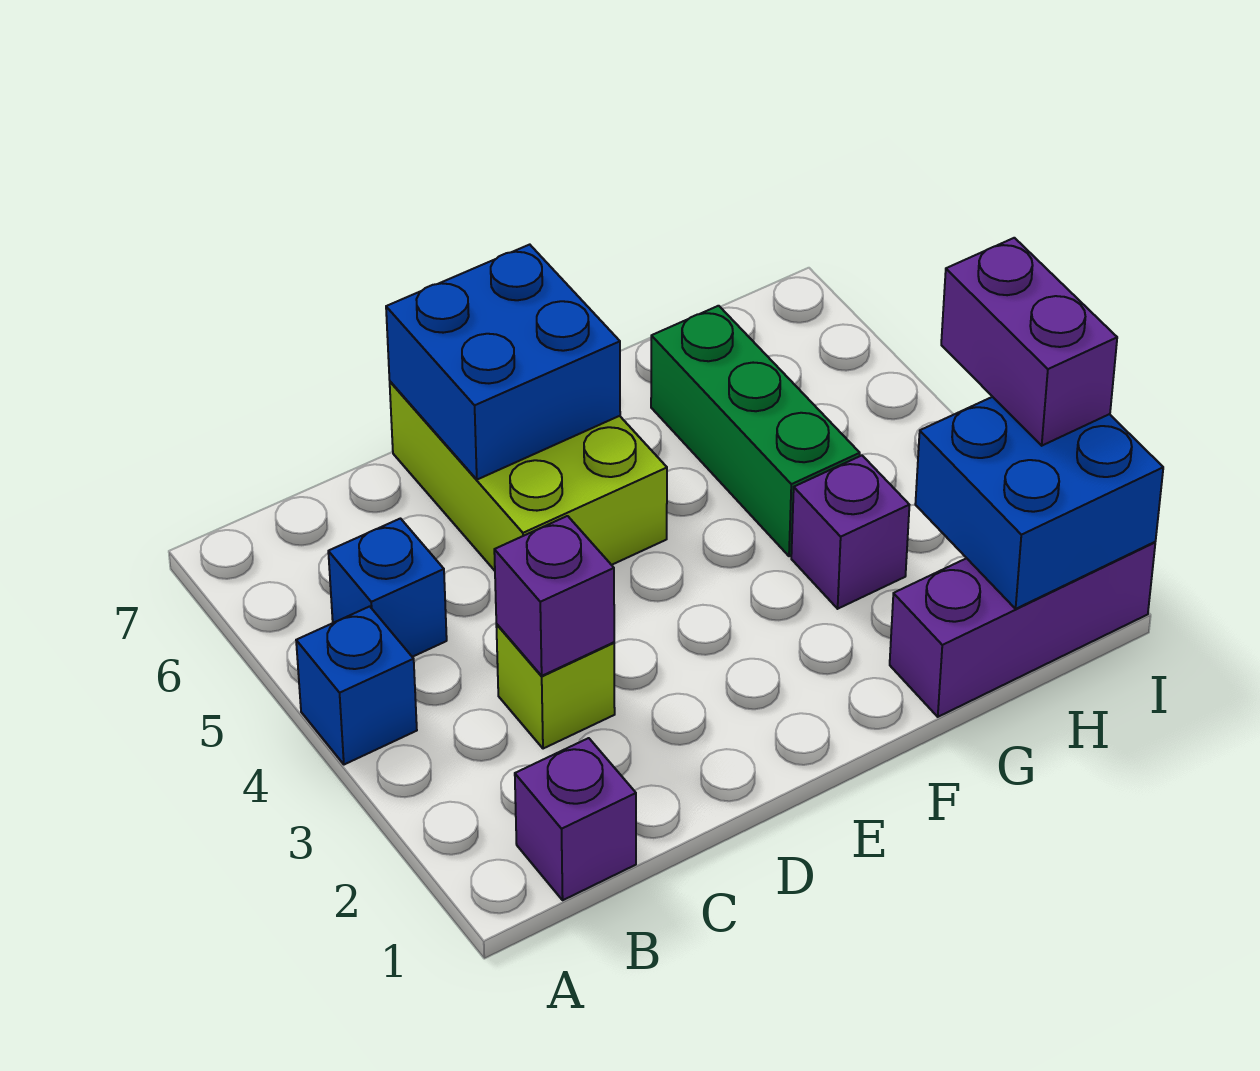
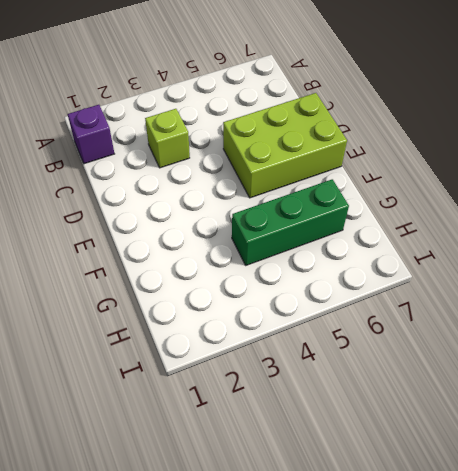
none -> blue brick A4 level 1
none -> blue brick B5 level 1
none -> purple brick G1:I1 level 1

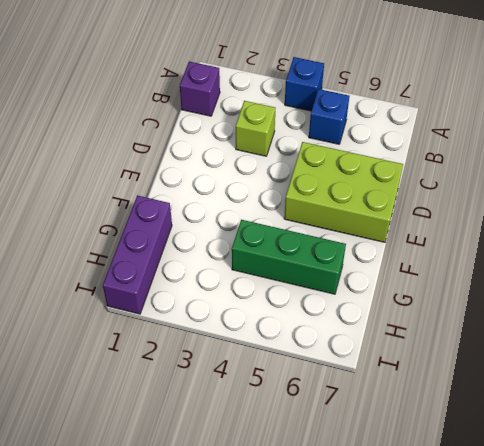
none -> purple brick G3 level 1
none -> purple brick C3 level 2
none -> blue brick D6:E7 level 2

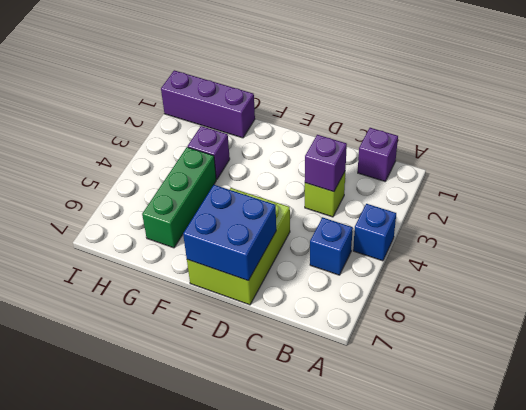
none -> blue brick H1:I2 level 2
none -> purple brick I2:I3 level 3

